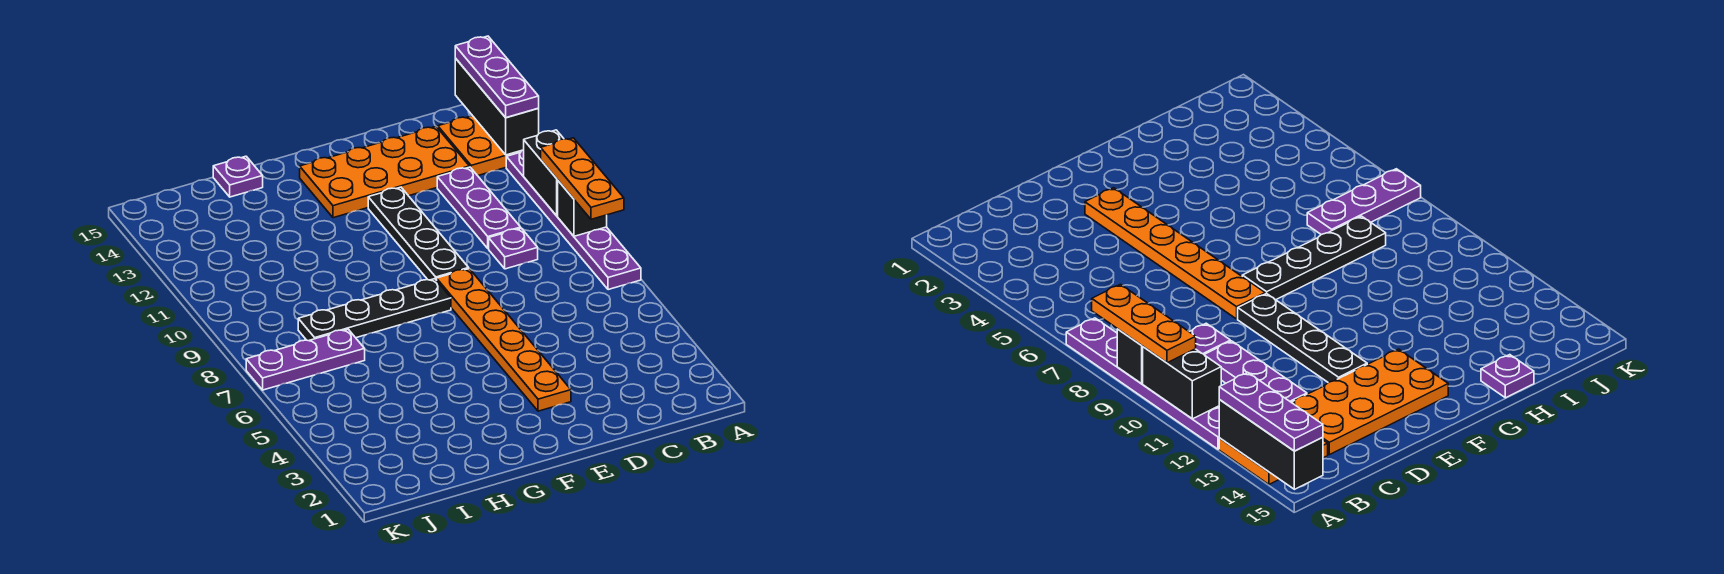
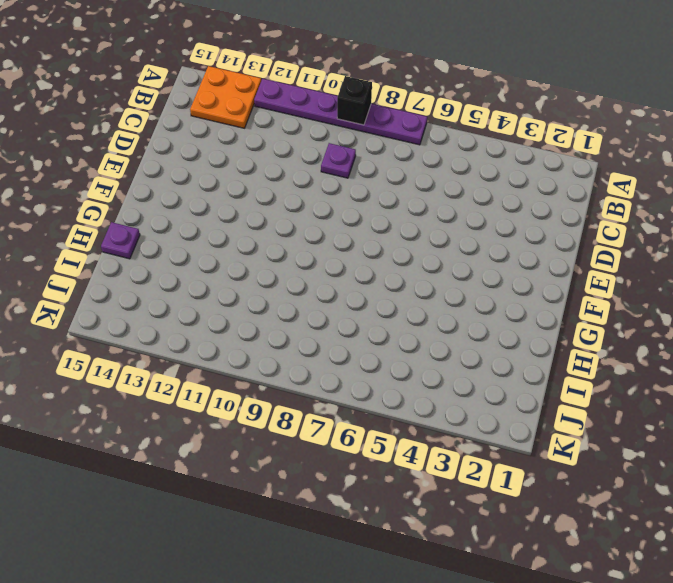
none -> purple plate C10:C12 level 1
none -> orange plate C13:F14 level 1
none -> orange plate E3:E8 level 1

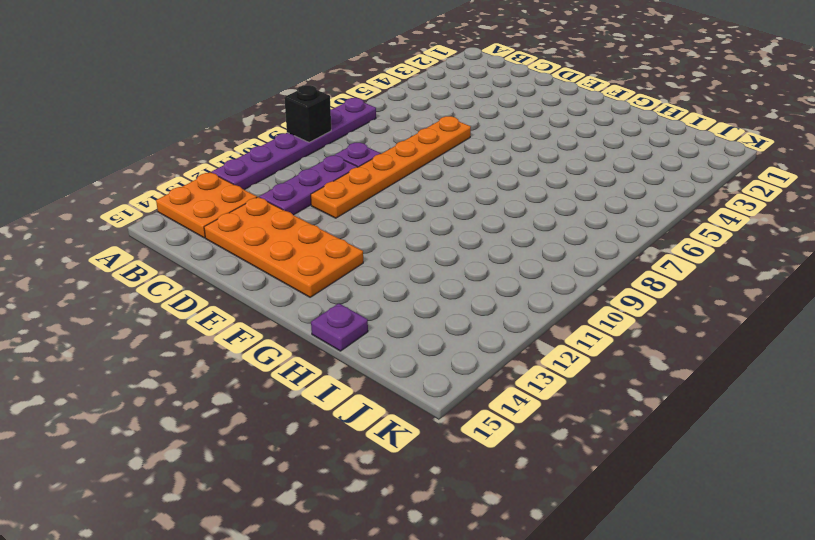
orange plate D6:D11 level 1 -> orange plate E3:E8 level 1
none -> black plate E9:E12 level 1
none -> black plate F8:I8 level 1
none -> purple plate I7:K7 level 1

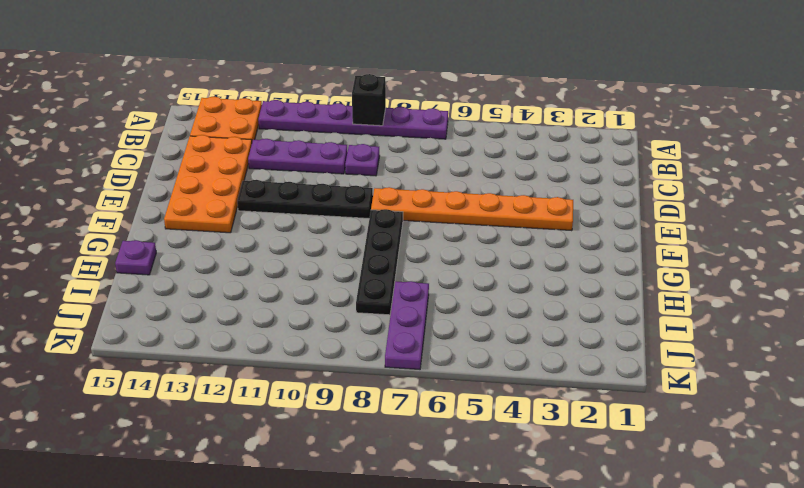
none -> black brick A10:A11 level 2
none -> black brick A13:A15 level 2
none -> orange plate A8:A10 level 3

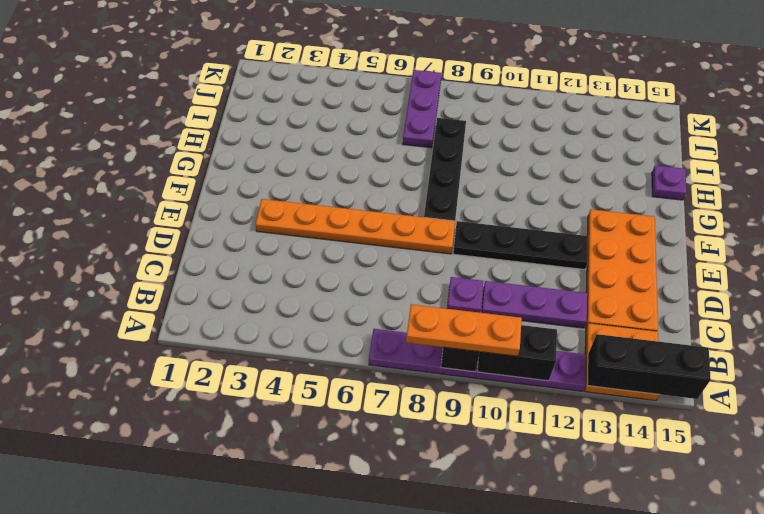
none -> purple plate A13:A15 level 3

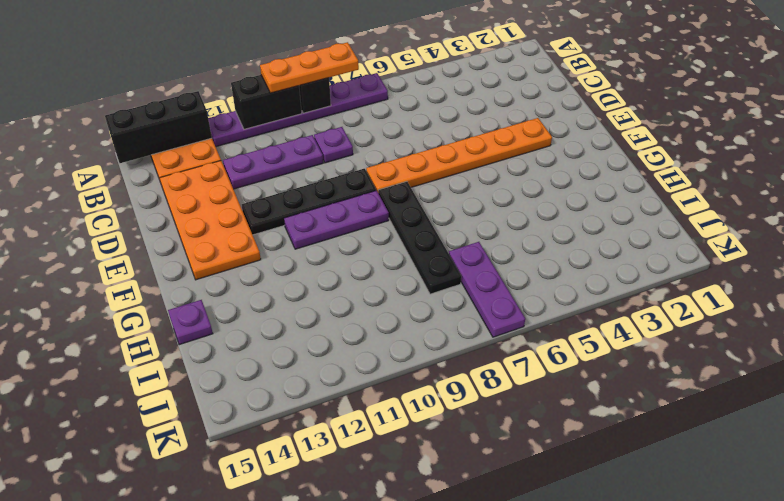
purple plate F9:F11 level 1 -> purple plate A13:A15 level 3

